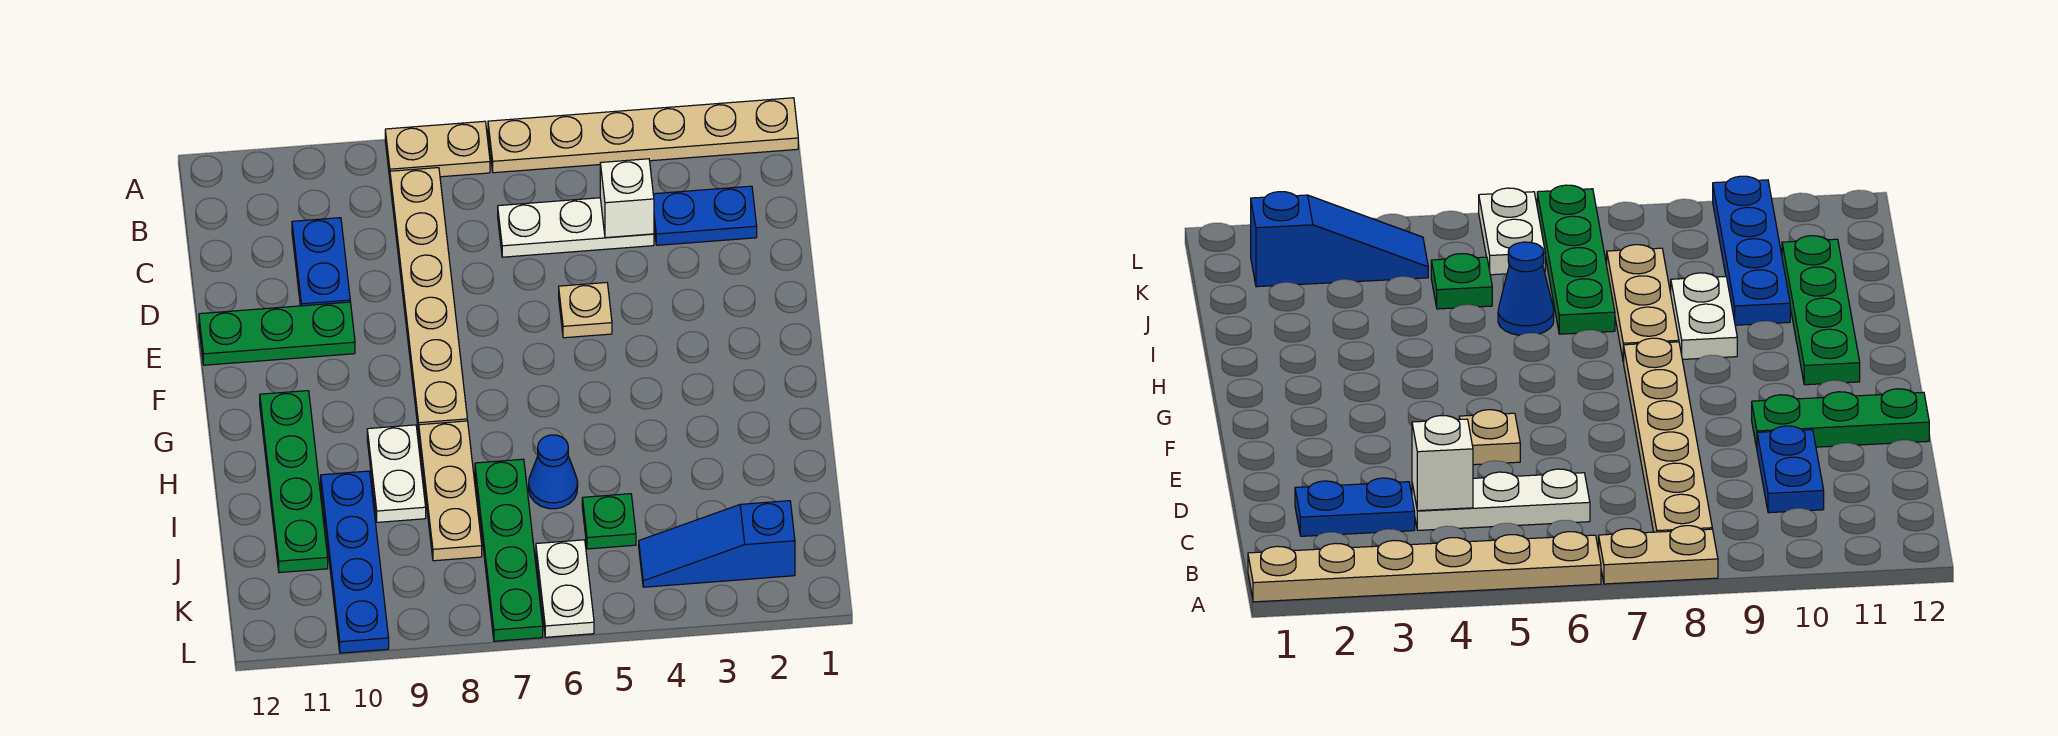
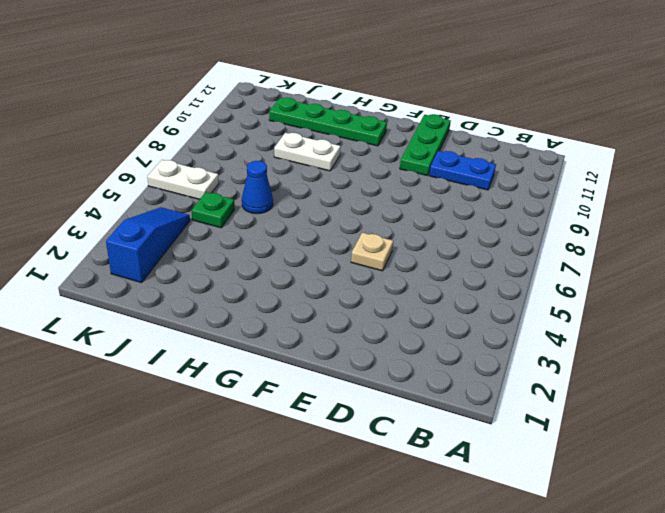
none -> tan plate A1:A6 level 1
none -> tan plate A7:A8 level 1
none -> tan plate B8:G8 level 1

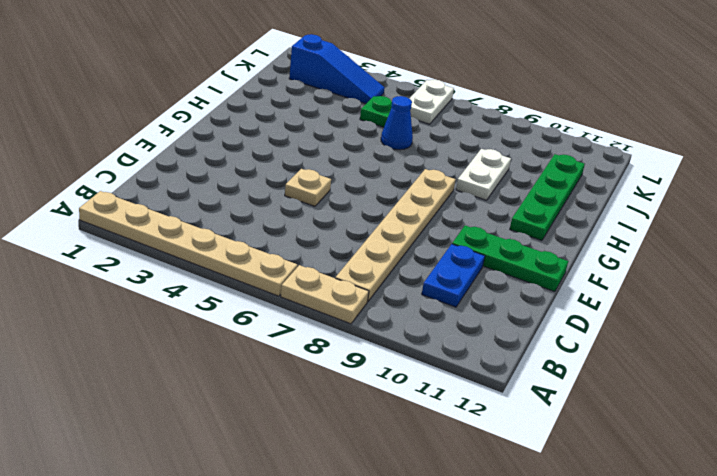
none -> blue plate C2:C3 level 1
none -> white plate C4:C6 level 1
none -> tan plate H8:J8 level 1

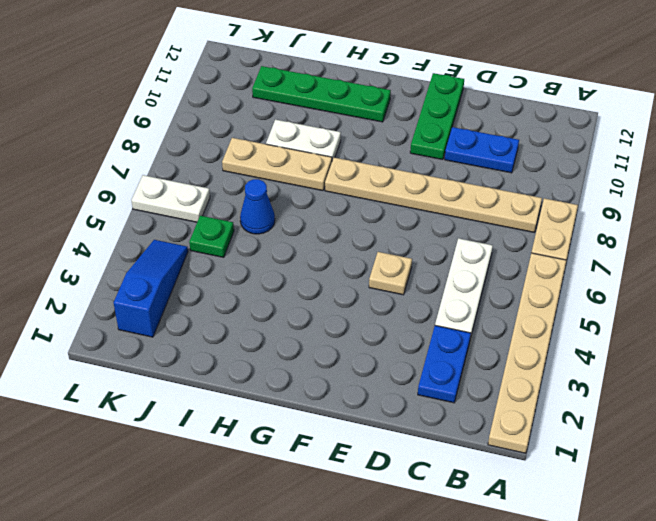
none -> green plate I7:L7 level 1
none -> blue plate I10:L10 level 1
none -> white brick C4 level 2

